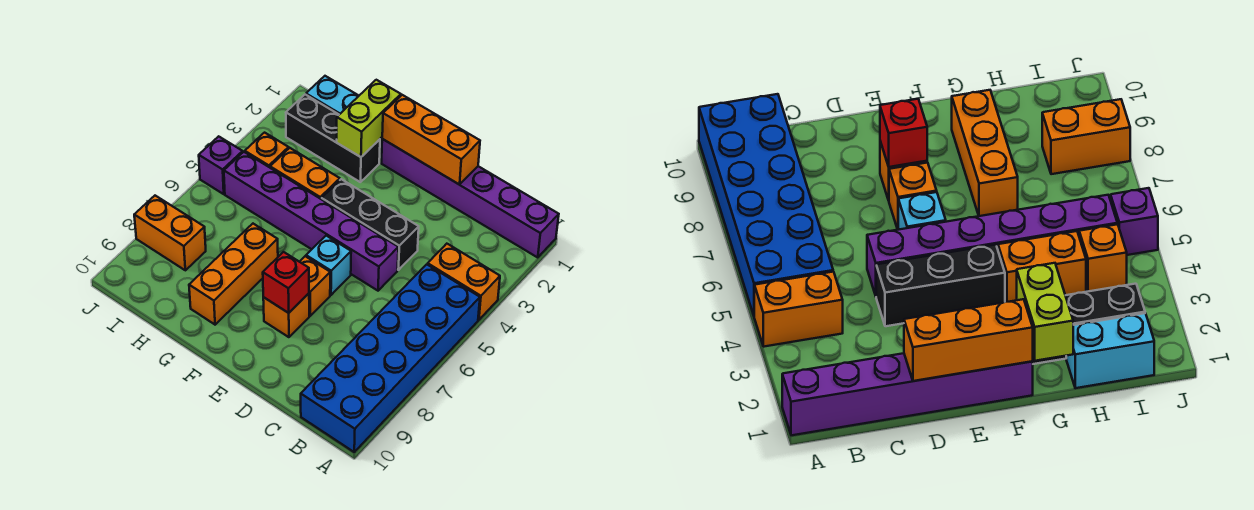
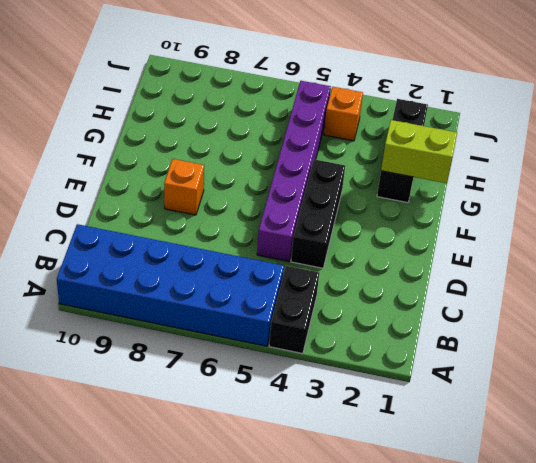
black brick A4:B4 level 1 -> orange brick A4:B4 level 1
none -> purple brick A1:F1 level 1
none -> cyan brick E6 level 1
none -> orange brick E7 level 1

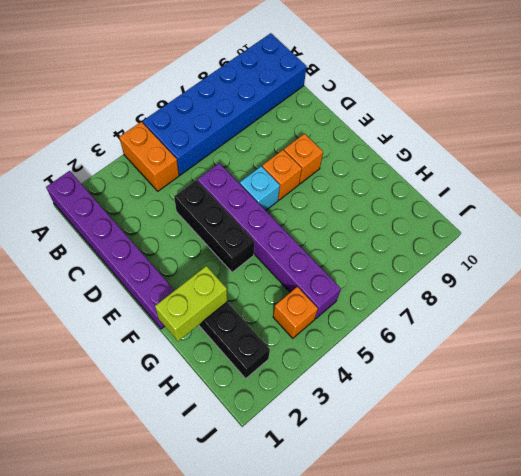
none -> orange brick G4:H4 level 1
none -> orange brick G7:G9 level 1
none -> cyan brick H1:I1 level 1

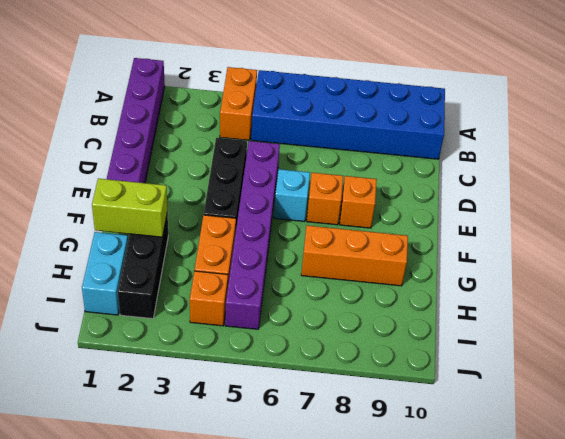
none -> orange brick I8:J8 level 1
none -> purple brick J5 level 1
none -> orange brick D1:F1 level 2

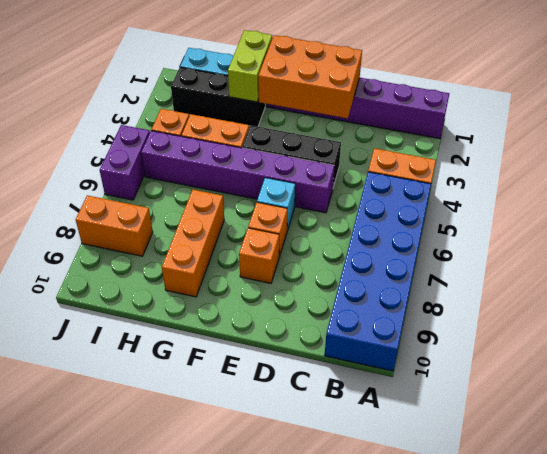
orange brick D1:F2 level 2 -> orange brick D1:F1 level 2
purple brick J5:J6 level 1 -> purple brick J5 level 1
none -> red brick E8 level 2

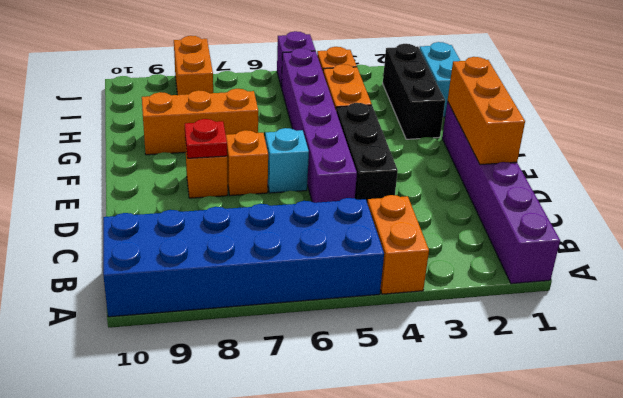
red plate E8 level 2 -> red brick E8 level 2
none -> lime brick G1:G2 level 2

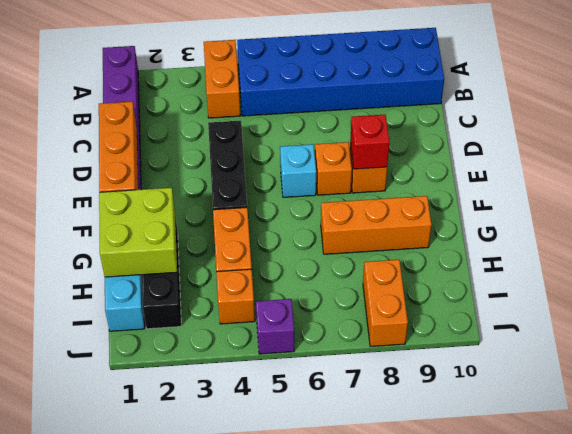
lime brick G1:H2 level 2 -> lime brick G1:G2 level 2
none -> purple brick D5:I5 level 1

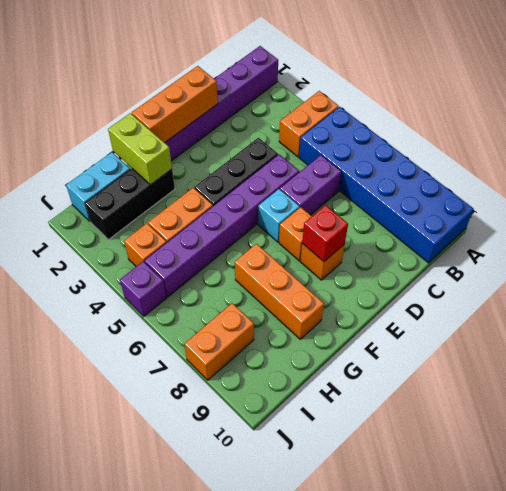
purple brick C6:D6 level 1 -> none

